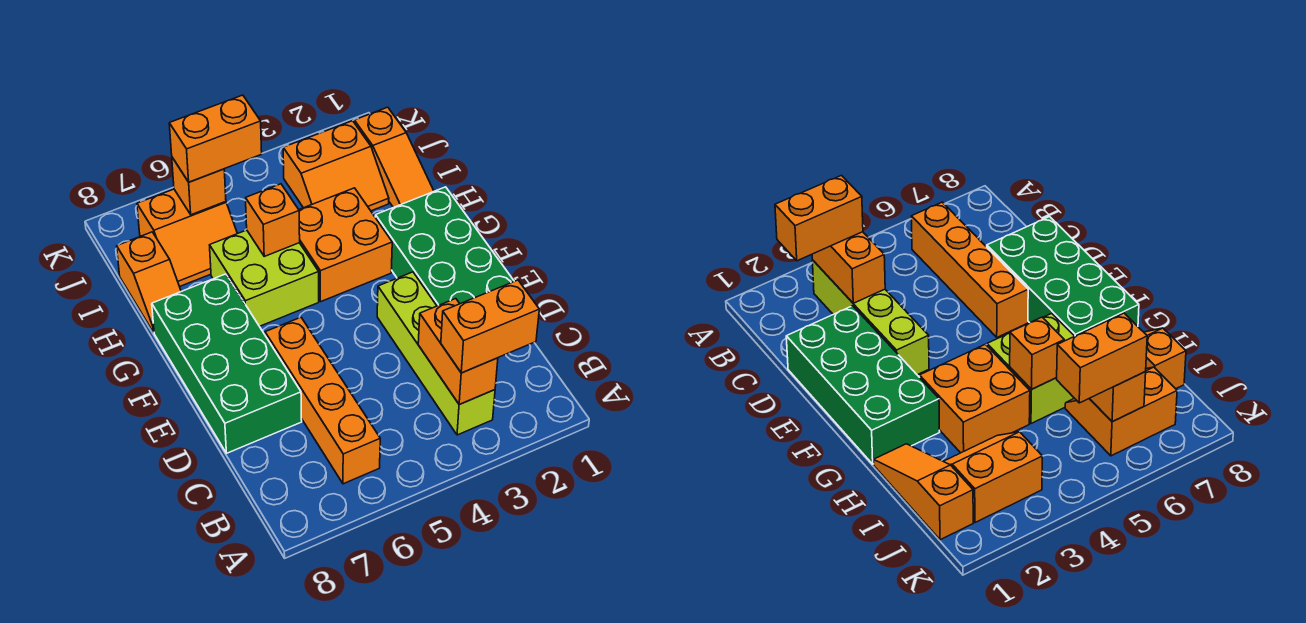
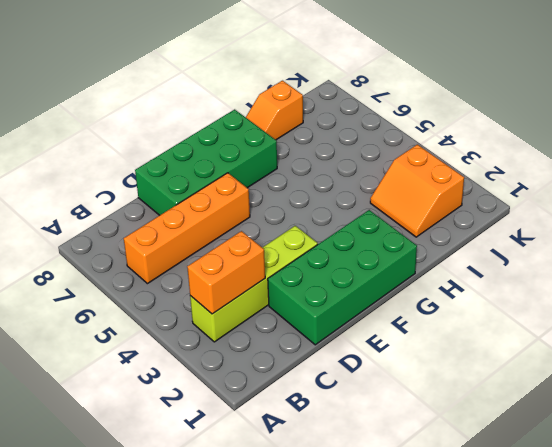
none -> orange brick G3:H4 level 1
none -> lime brick G5:H6 level 1
none -> orange slope H1:J1 level 1 top J

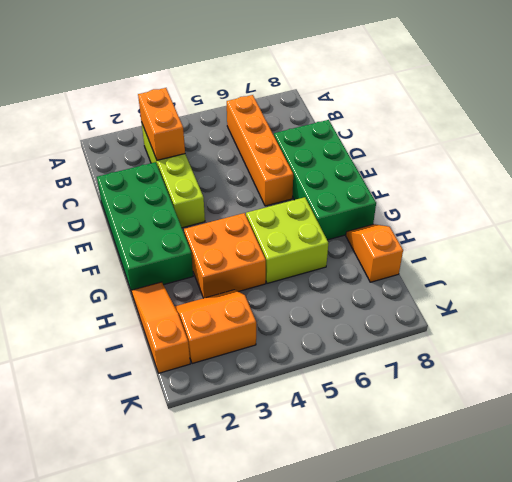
none -> orange slope I6:J7 level 1 top J
none -> orange brick H5 level 2
none -> orange brick J6 level 2

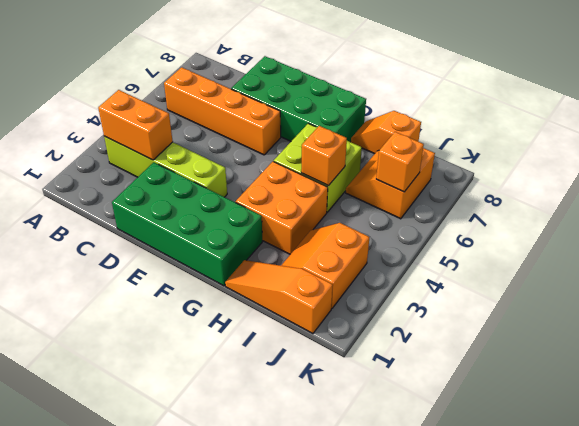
none -> orange brick B2:B3 level 3
none -> orange brick J5:J6 level 3

